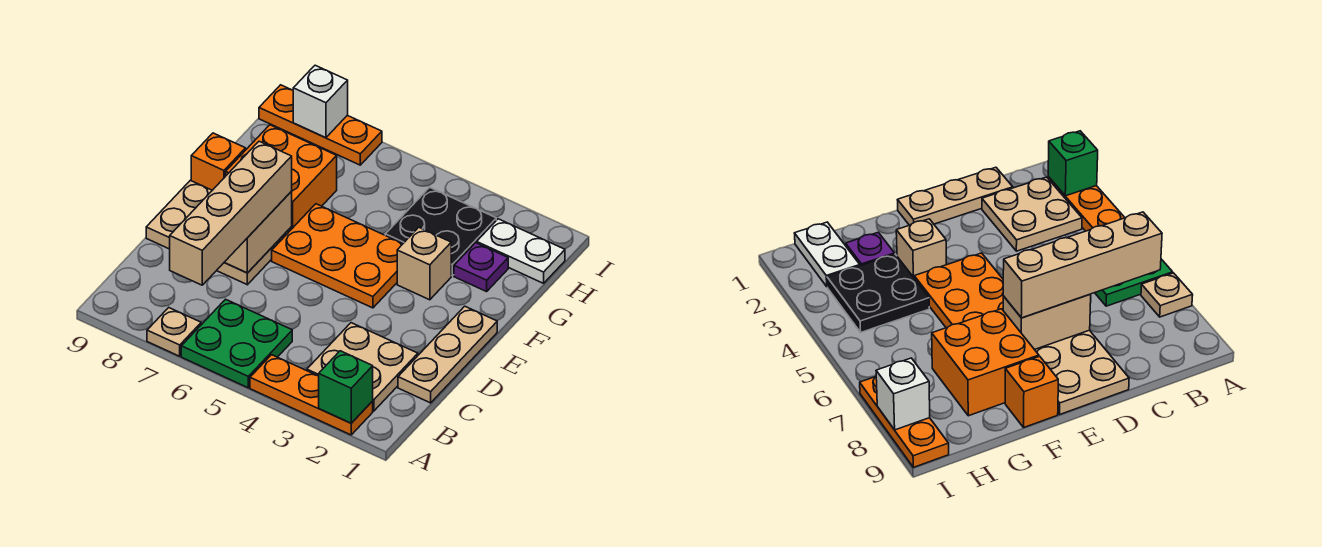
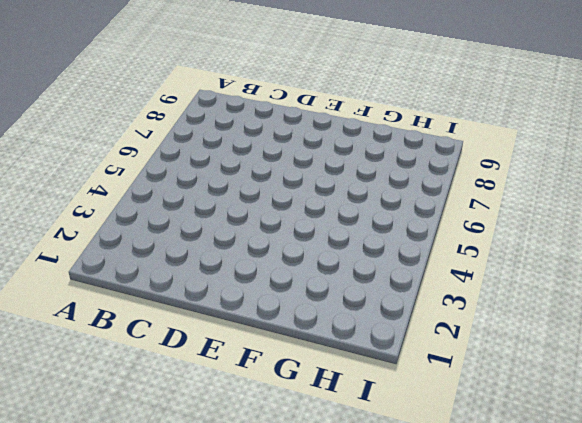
none -> orange plate A2:A4 level 1
none -> green plate A5:B6 level 1
none -> tan plate A7 level 1

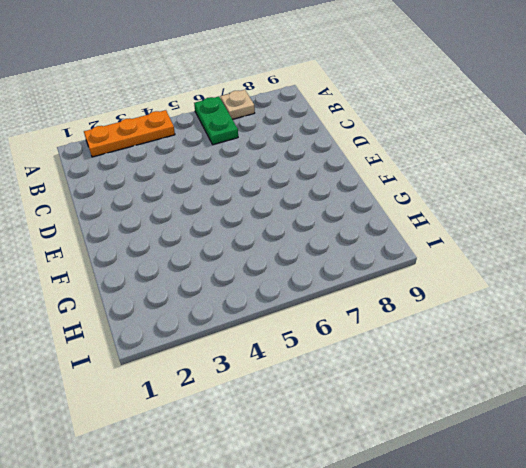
green plate A6:B6 level 1 -> green plate A5:B6 level 1
none -> tan plate B2:C3 level 1
none -> tan plate C1:E1 level 1
none -> tan plate D7:E9 level 1

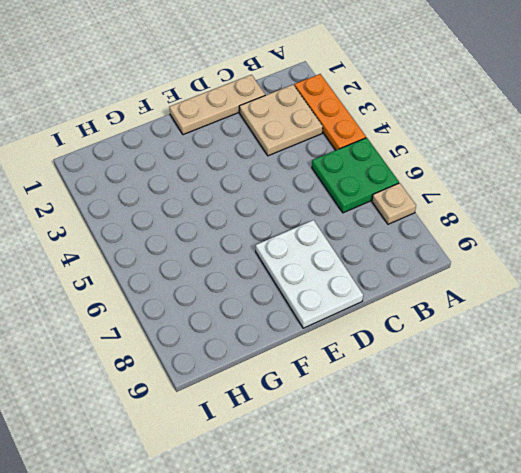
white plate D7:E9 level 1 -> tan plate D7:E9 level 1
none -> orange plate E4:F6 level 1
none -> tan brick F3 level 1
none -> orange brick F7:G8 level 1

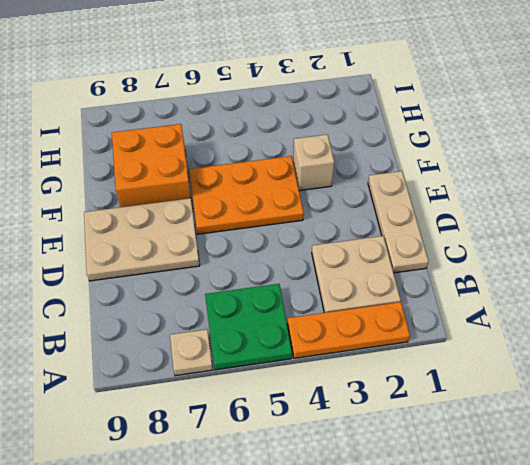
none -> orange brick F9 level 1
none -> purple plate G2 level 1
none -> black plate G3:H4 level 1

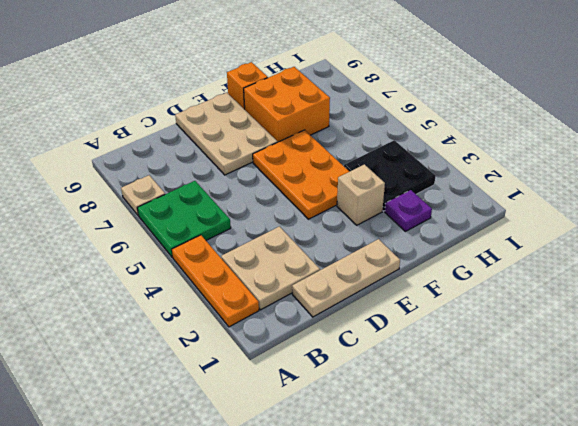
none -> white plate H1:H2 level 1
none -> orange plate I7:I9 level 1
none -> green brick A2 level 2

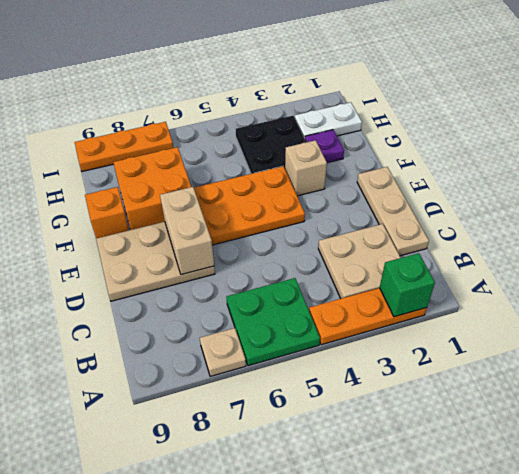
none -> white brick I8 level 2
none -> tan brick B7:E7 level 3

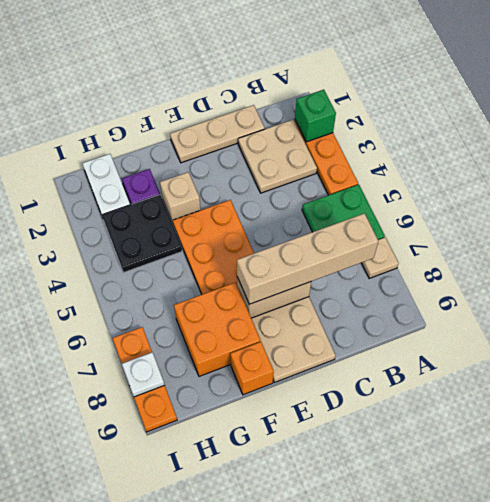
white plate I8 level 2 -> white brick I8 level 2

